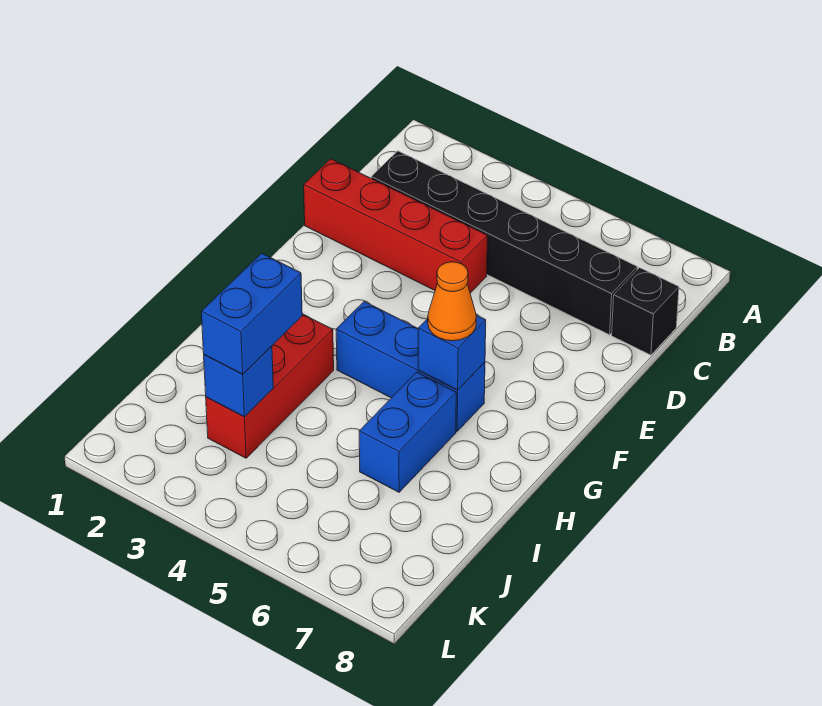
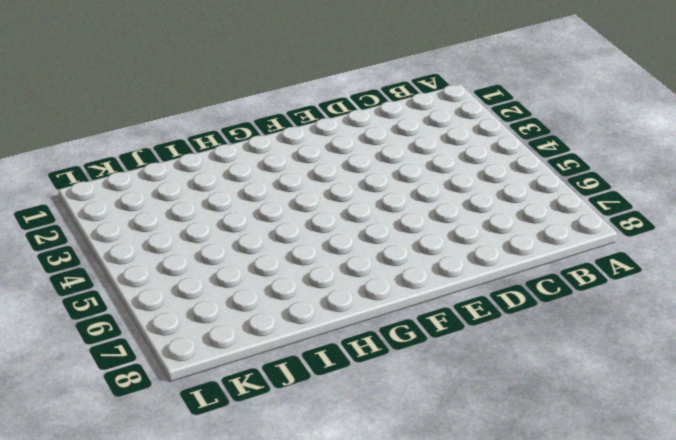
none -> black brick C2:C7 level 1
none -> black brick C8 level 1

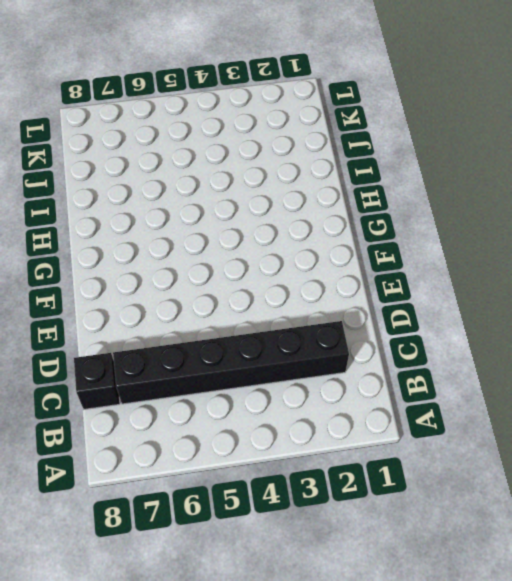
none -> red brick D1:D4 level 1
none -> blue brick G4:G6 level 1

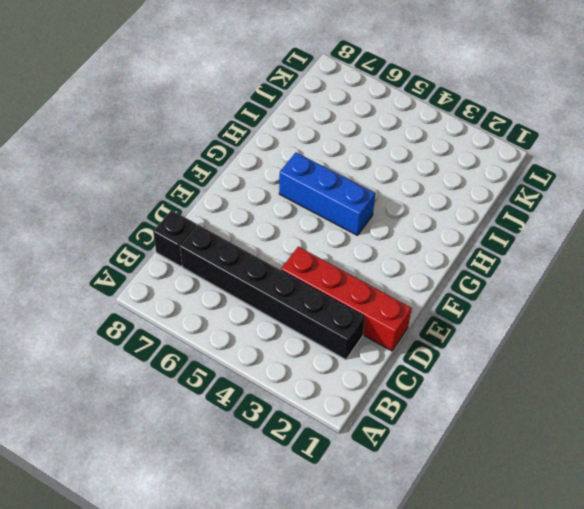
none -> red brick H3:J3 level 1
none -> blue brick H6:I6 level 1

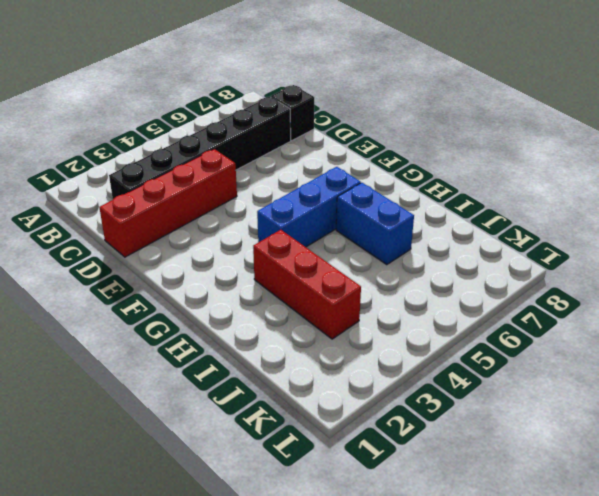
none -> blue brick G6 level 2
none -> blue brick J3 level 2

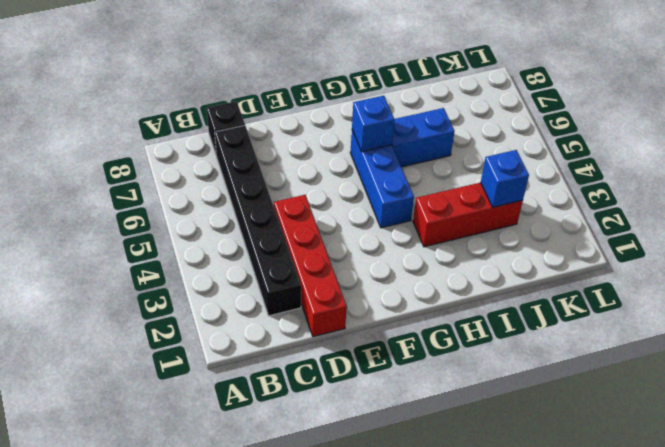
none -> orange cone G6 level 3
none -> blue brick I3:J3 level 3

